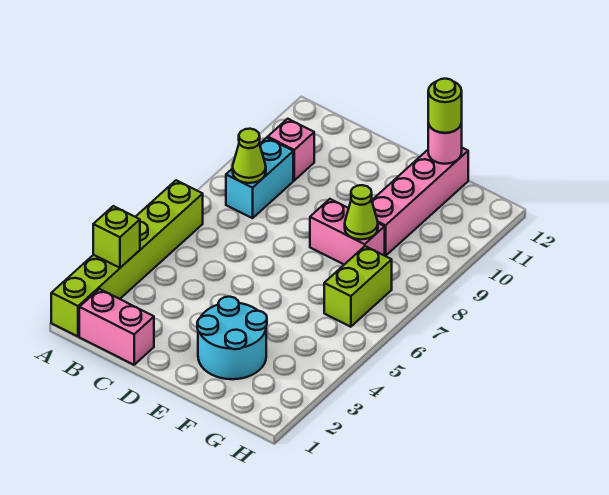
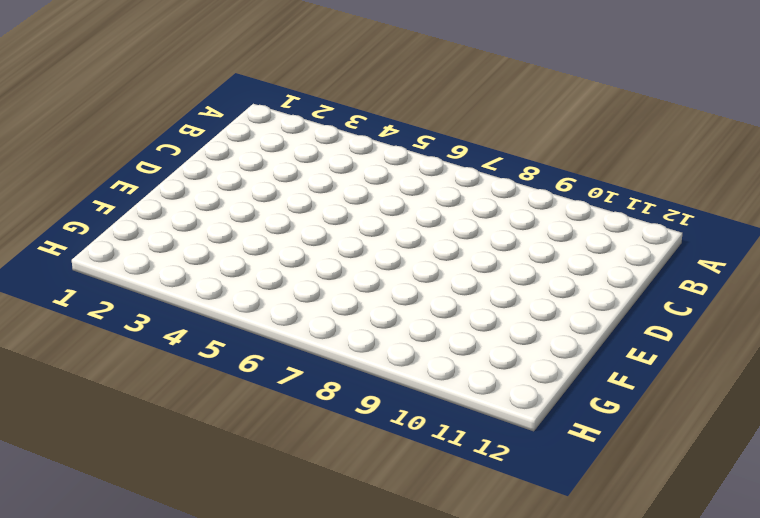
none -> lime brick A1:A6 level 1
none -> pink brick B1:C1 level 1
none -> cyan brick B8:B9 level 1

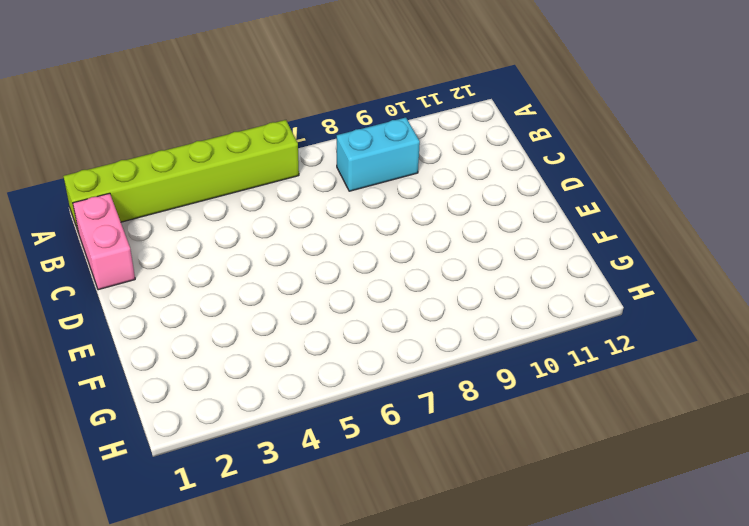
none -> pink brick B10 level 1
none -> cyan round brick E2:F3 level 1
none -> pink brick E8:F8 level 1

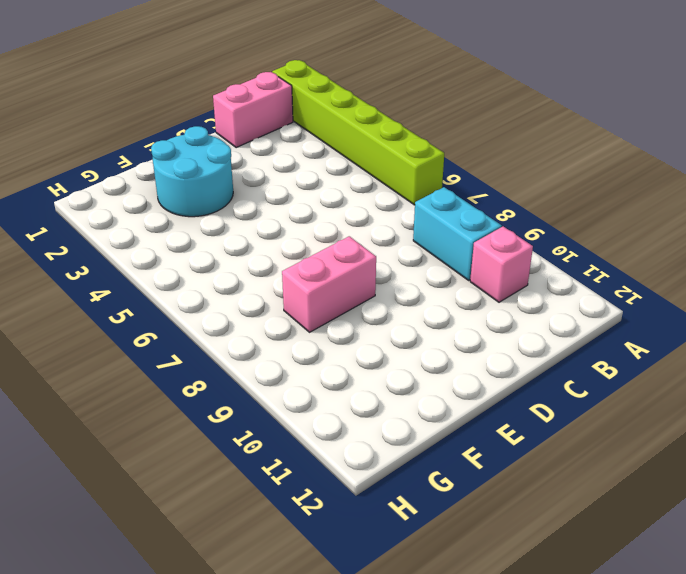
none -> pink brick F9:F12 level 1
none -> lime brick G6:G7 level 1
none -> lime brick A3 level 2

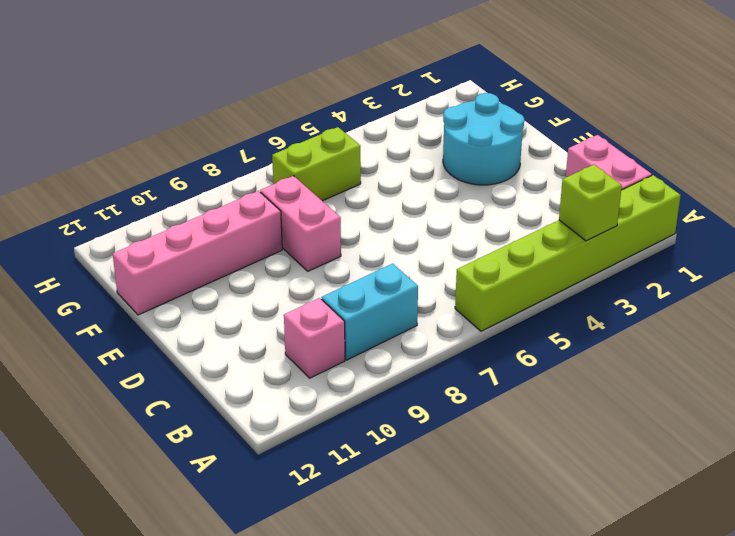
none -> lime cone B8 level 2
none -> lime cone F8 level 2
none -> pink round brick F12 level 2

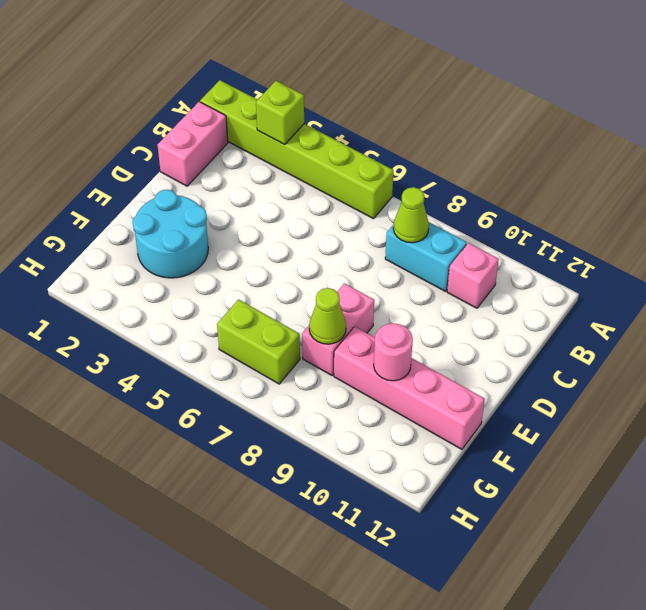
pink round brick F10 level 2 -> pink round brick F12 level 2
none -> lime round brick F12 level 3

